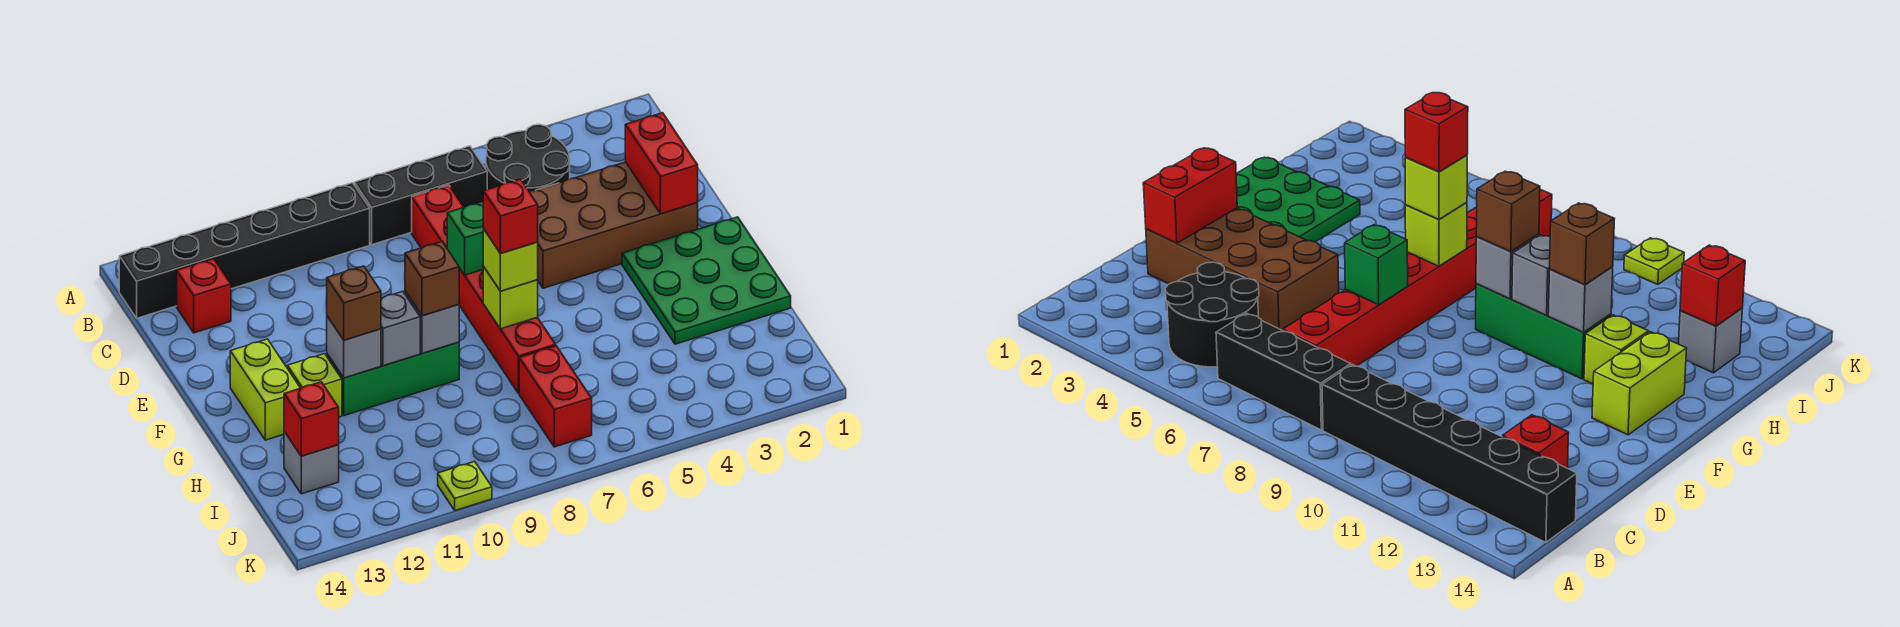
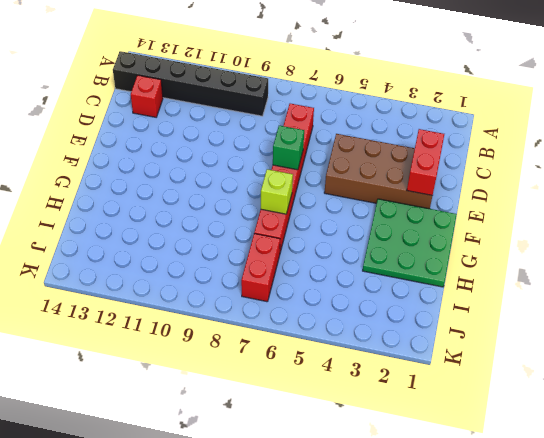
none -> black round brick B4:C5 level 1
none -> black brick B6:B8 level 1
none -> lime brick F13:G13 level 1

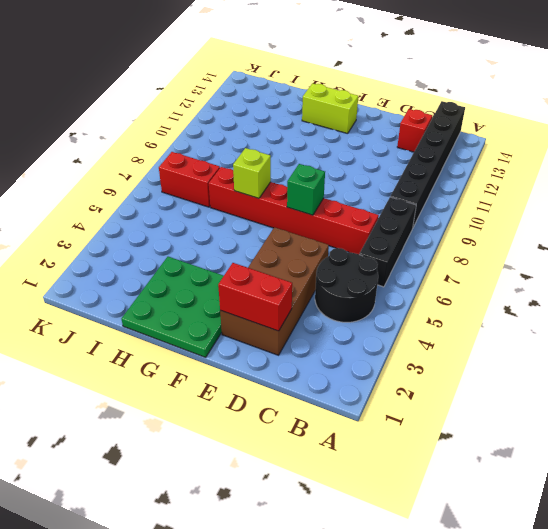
none -> green brick G9:G11 level 1
none -> lime brick G12 level 1
none -> grey brick I13 level 1

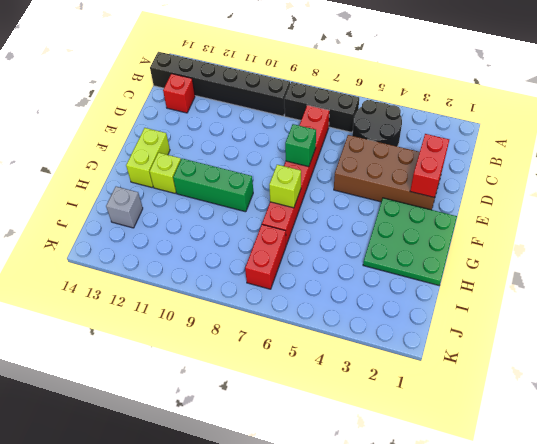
none -> lime plate K10 level 1
none -> grey brick G9 level 2
none -> grey brick G10 level 2

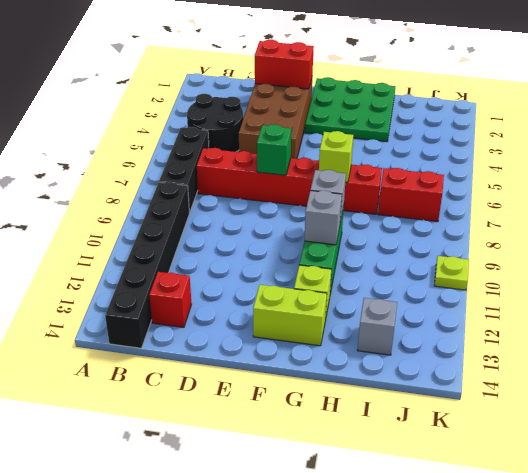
none -> grey brick G11 level 2
none -> red brick I13 level 2
none -> lime brick G7 level 3

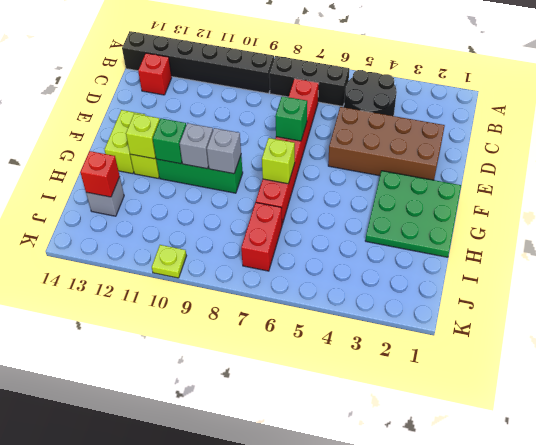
green brick G11 level 2 -> grey brick G11 level 2
lime brick G12 level 2 -> lime brick G7 level 3
none -> red brick D2:E2 level 2
none -> brown brick G9 level 3
none -> brown brick G11 level 3

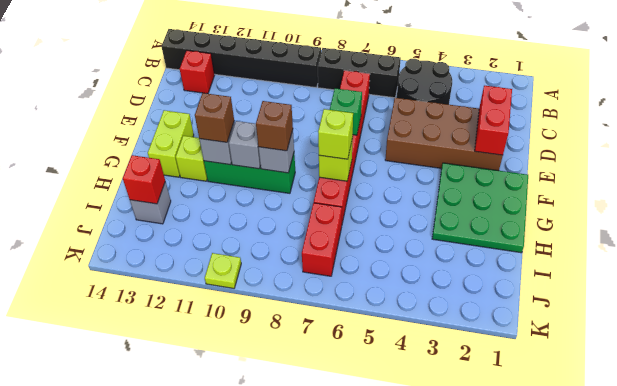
none -> red brick G7 level 4

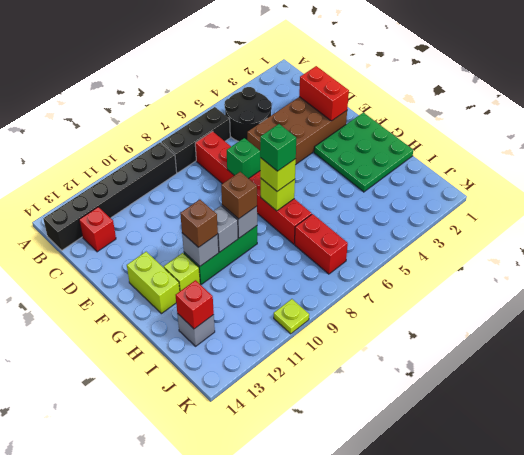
green brick G7 level 4 -> red brick G7 level 4

